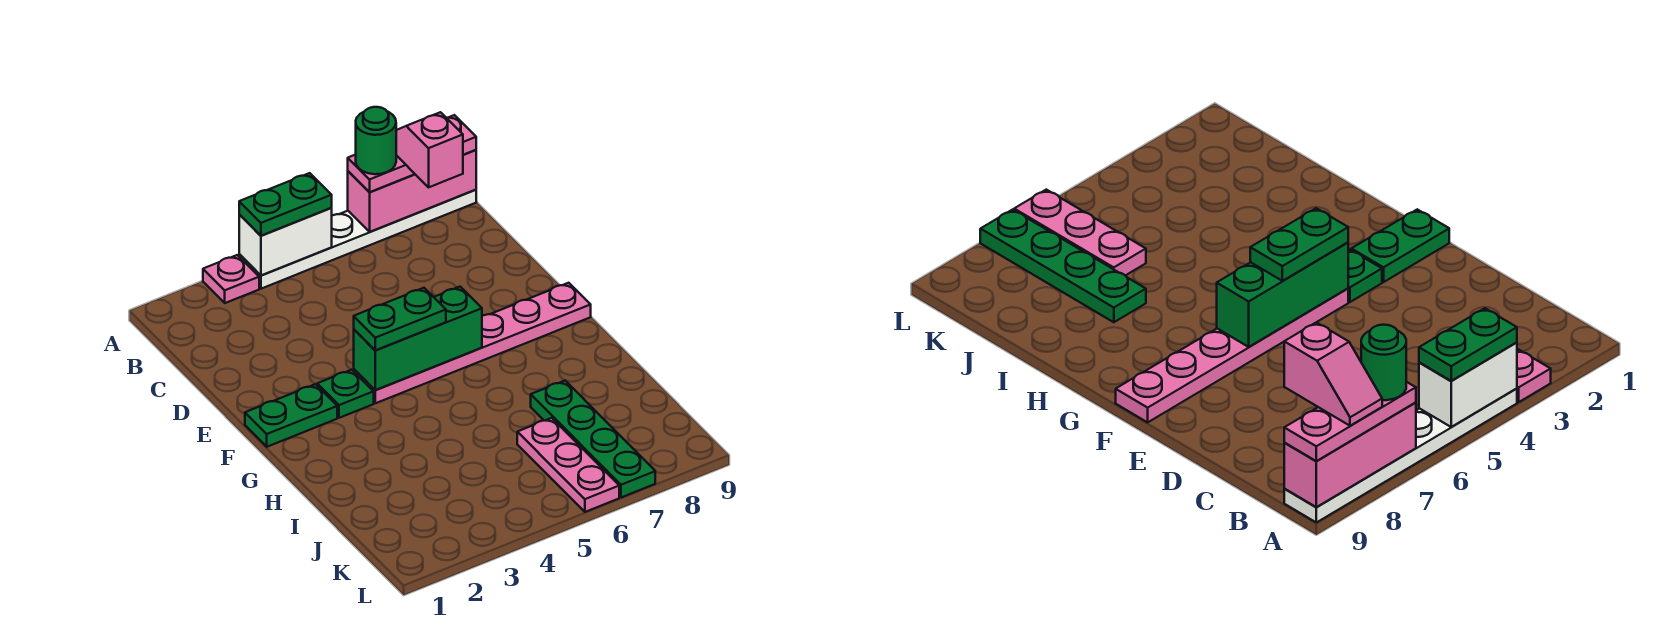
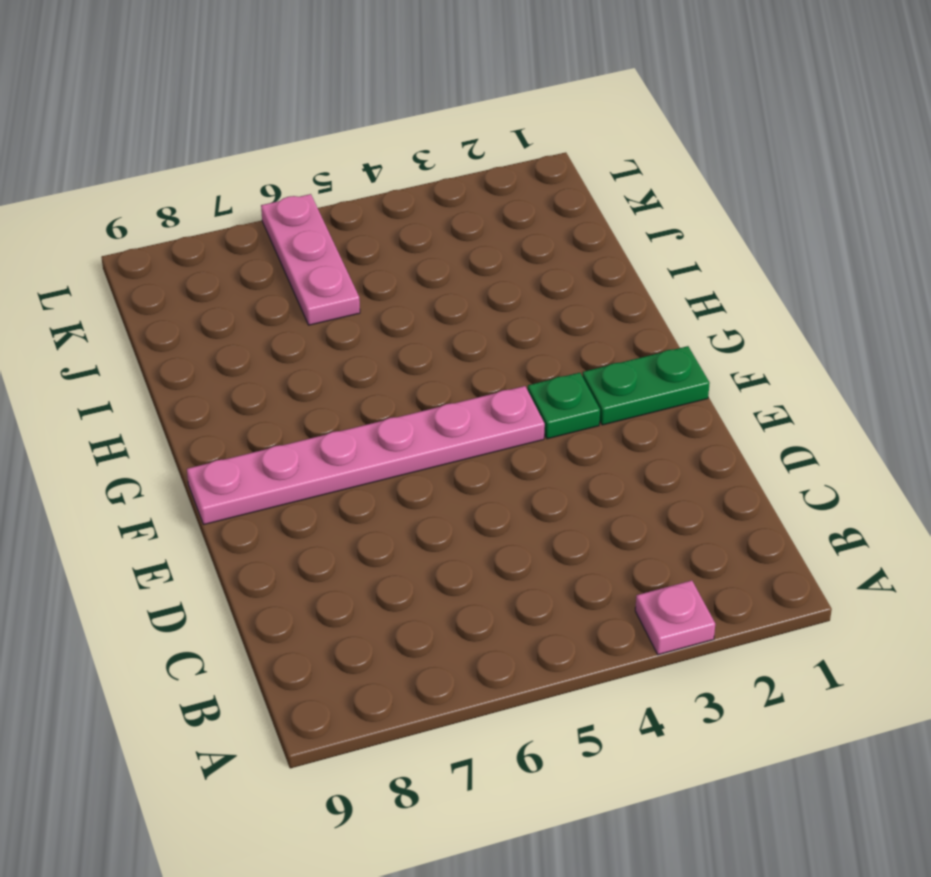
none -> white plate A4:A9 level 1
none -> green plate I7:L7 level 1
none -> white brick A4:A5 level 2

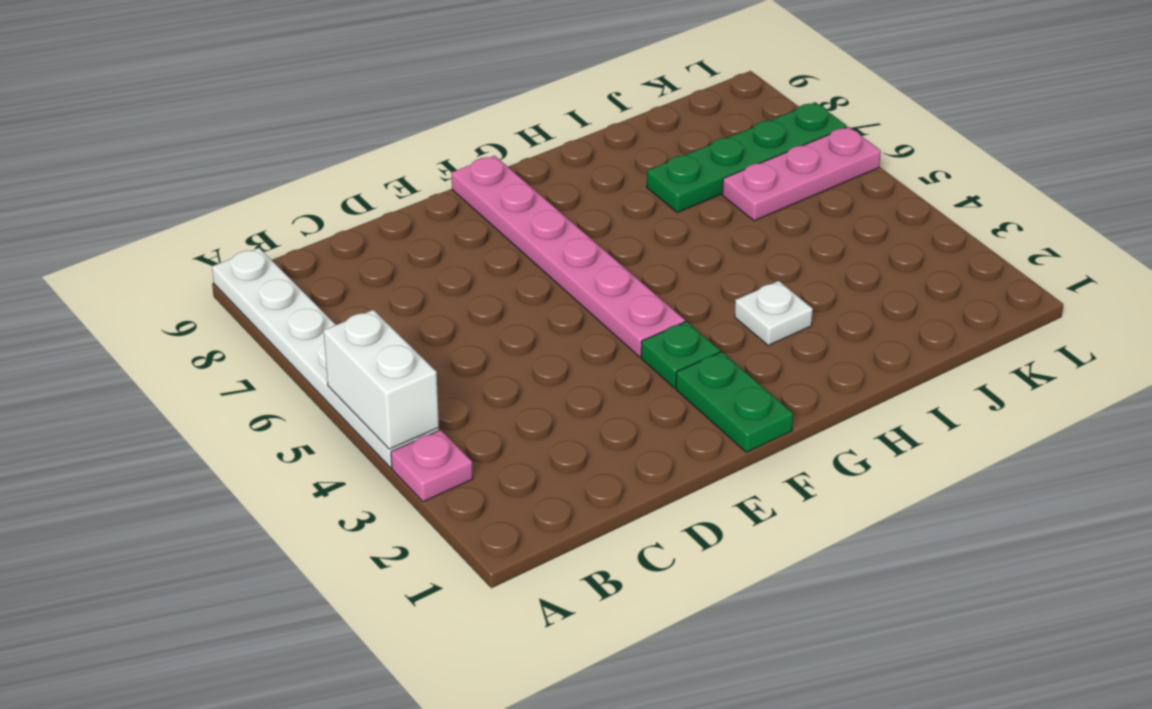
white plate H3 level 1 -> none
none -> pink brick A7:A9 level 2
none -> green brick F4:F6 level 2
none -> green plate A4:A5 level 3

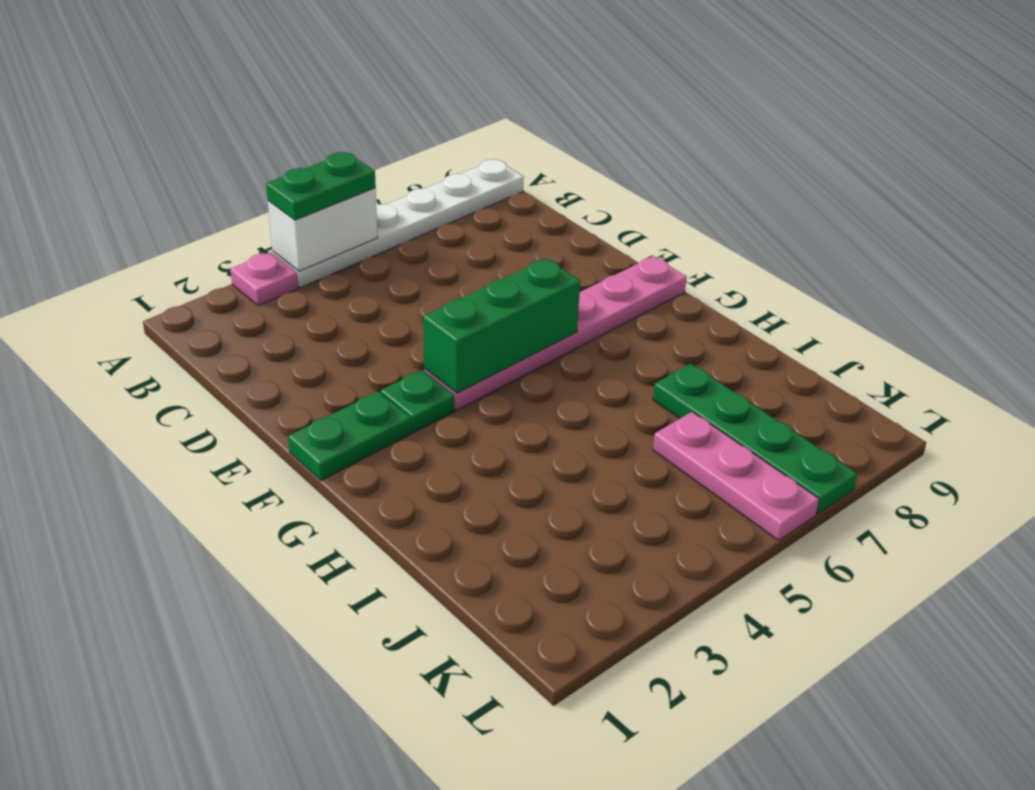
none -> pink brick A7:A9 level 2
none -> pink plate A7:A9 level 3
none -> green plate F4:F5 level 3

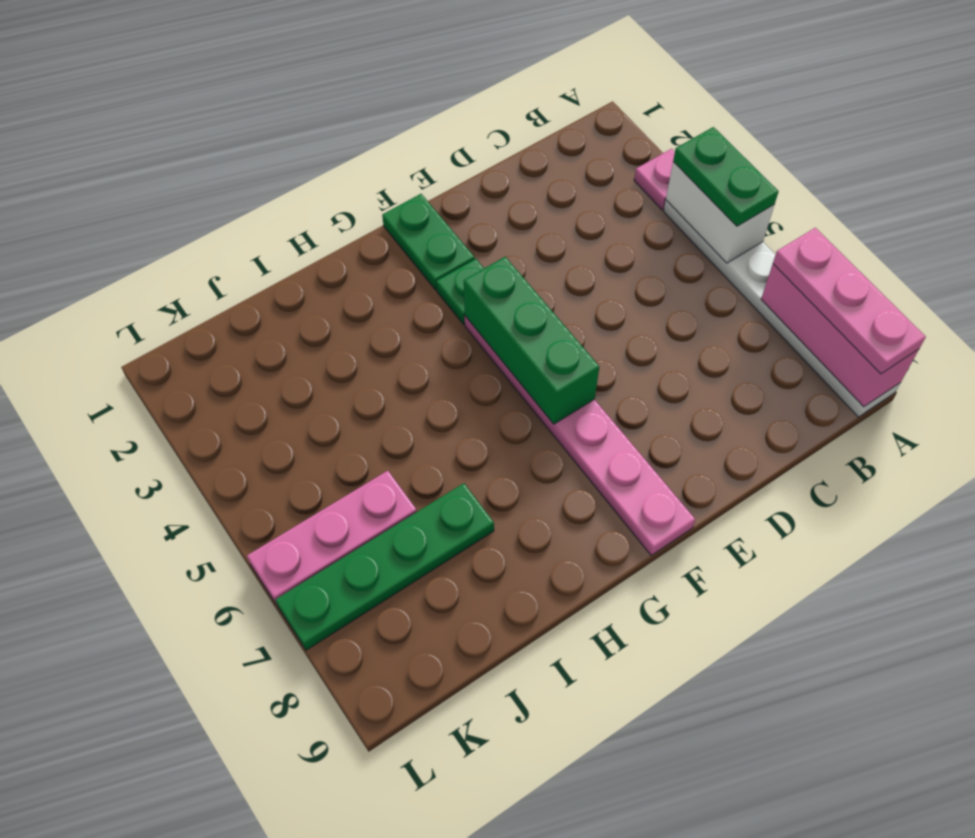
none -> green plate F4:F5 level 3
none -> green round brick A7 level 4
none -> pink slope A8:B8 level 4 top B

